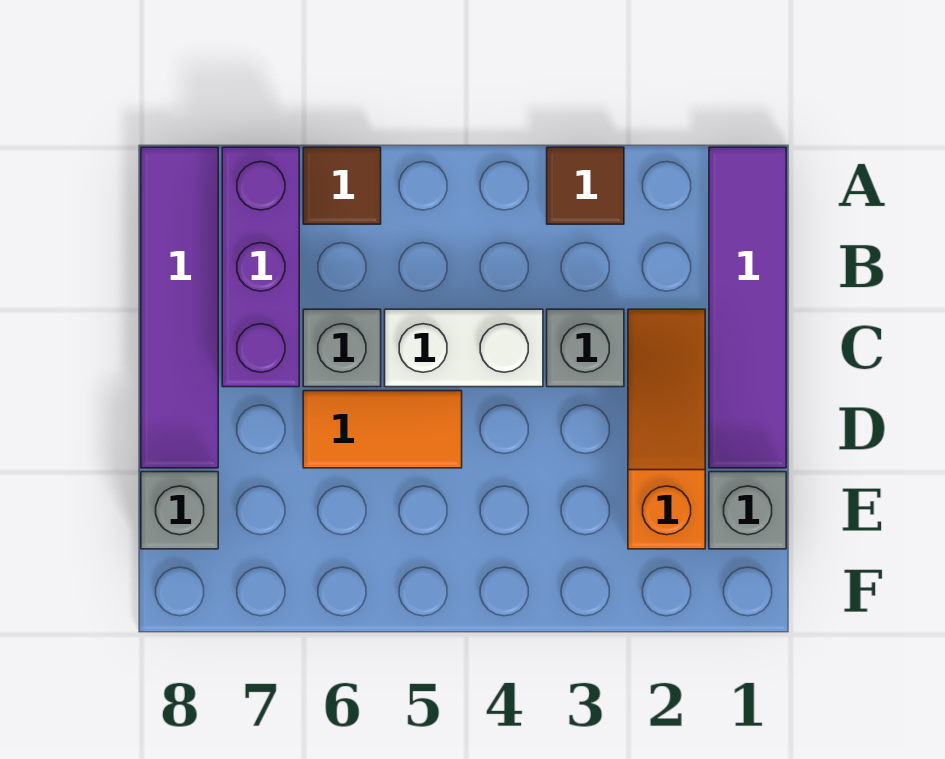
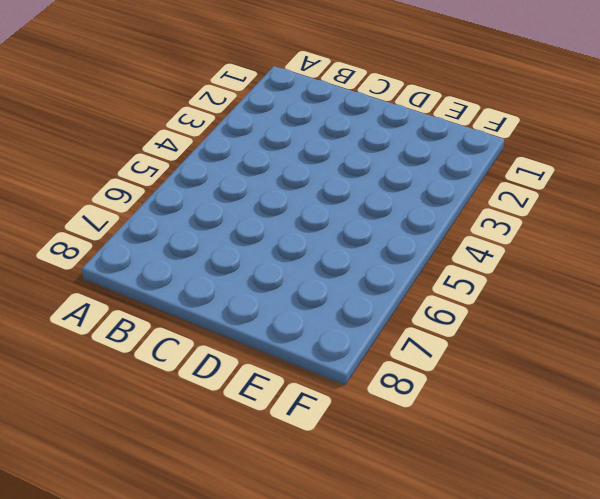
none -> purple tile A1:D1 level 1
none -> brown tile A3 level 1
none -> brown tile A6 level 1

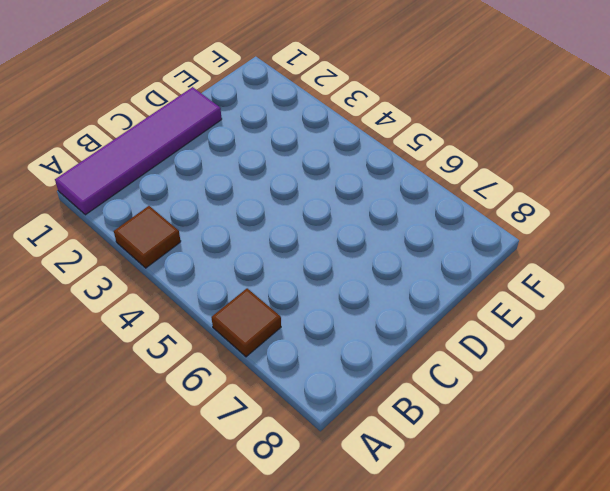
none -> purple brick A7:C7 level 1
none -> purple tile A8:D8 level 1
none -> orange slope C2:E2 level 1 top E

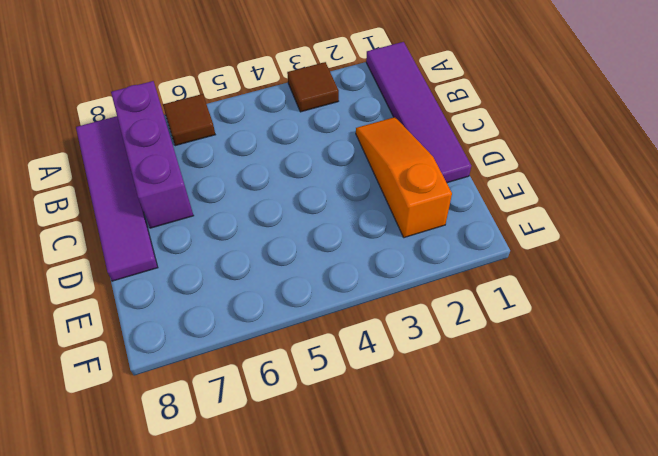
none -> grey brick C3 level 1
none -> white brick C4:C5 level 1
none -> grey brick C6 level 1

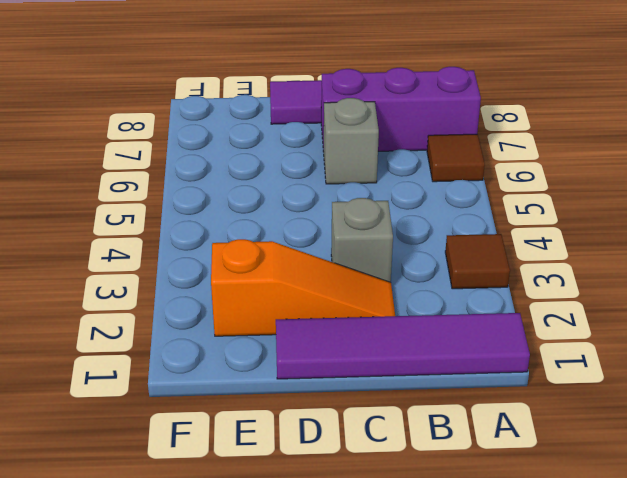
none -> white brick C4:C5 level 1
none -> orange tile D5:D6 level 1
none -> grey brick E1 level 1

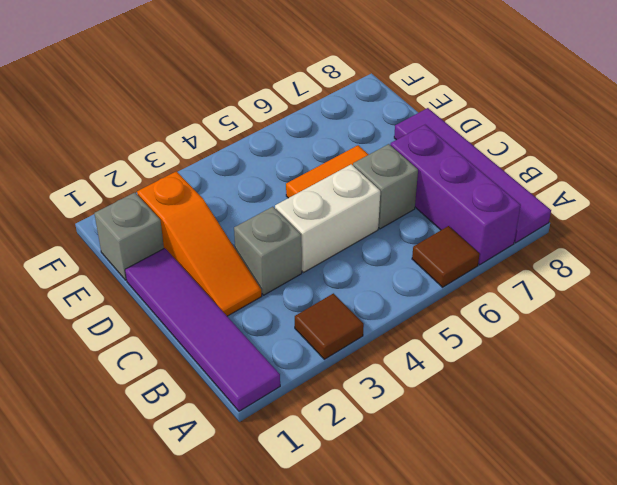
none -> grey brick E8 level 1

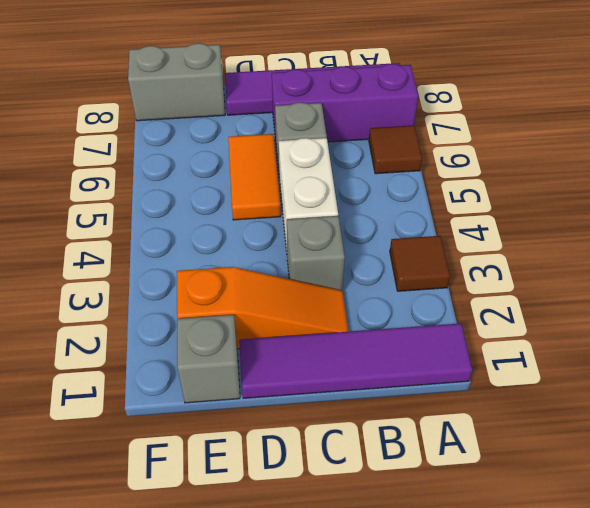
grey brick E8:F8 level 1 -> grey brick E8 level 1

